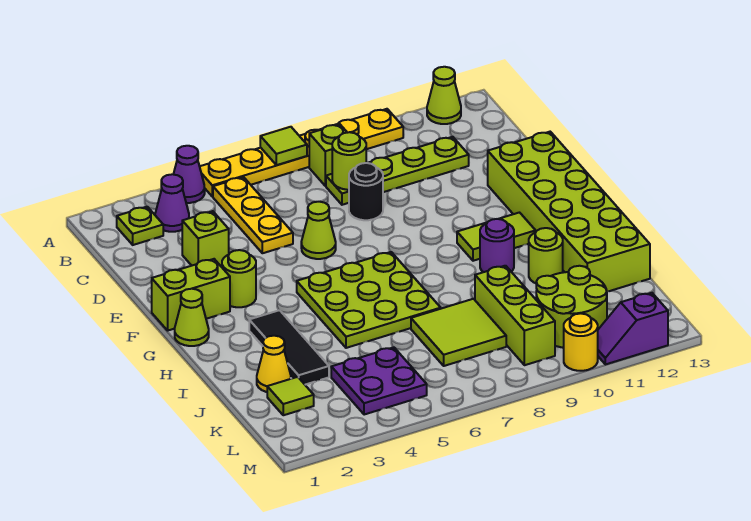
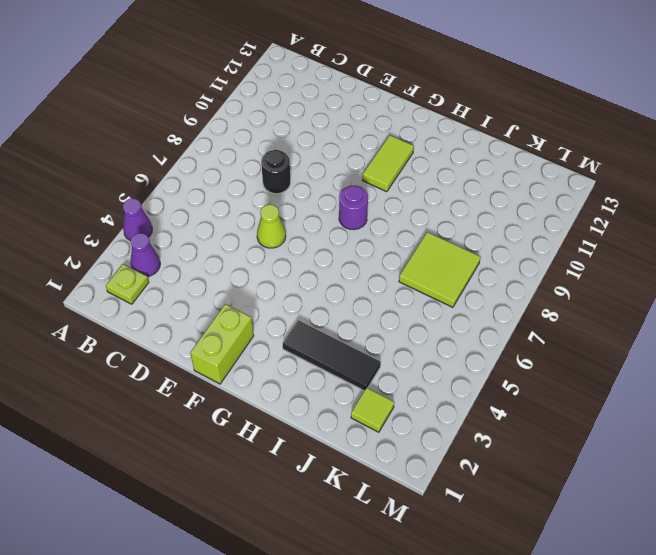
purple round brick G8 level 1 -> purple round brick H10 level 1
none -> yellow plate A5:A10 level 1
none -> lime cone A12 level 1
none -> yellow plate B5:D5 level 1
none -> lime brick B8 level 1

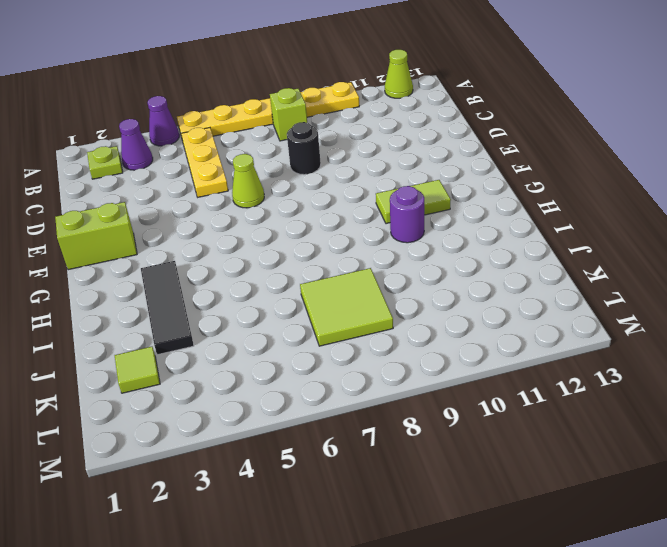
none -> lime plate C8:C11 level 1
none -> lime brick D3 level 1
none -> lime brick E12:J13 level 1
none -> lime round brick F3 level 1

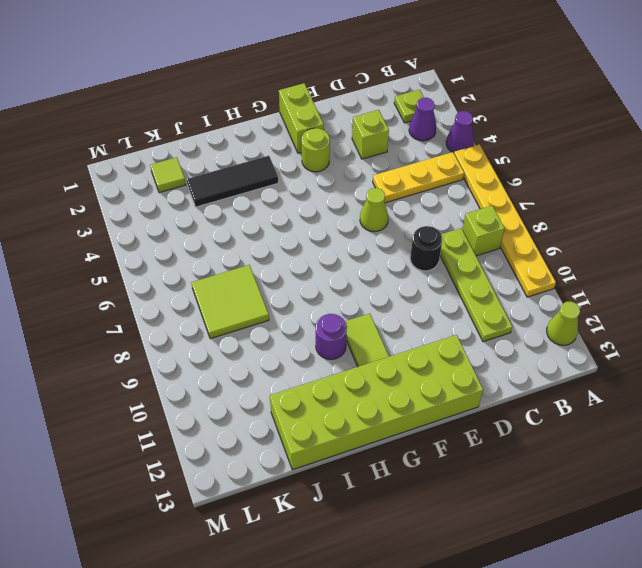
none -> lime cone G1 level 1
none -> lime plate G5:I7 level 1
none -> lime round brick I11 level 1
none -> yellow cone J2 level 1

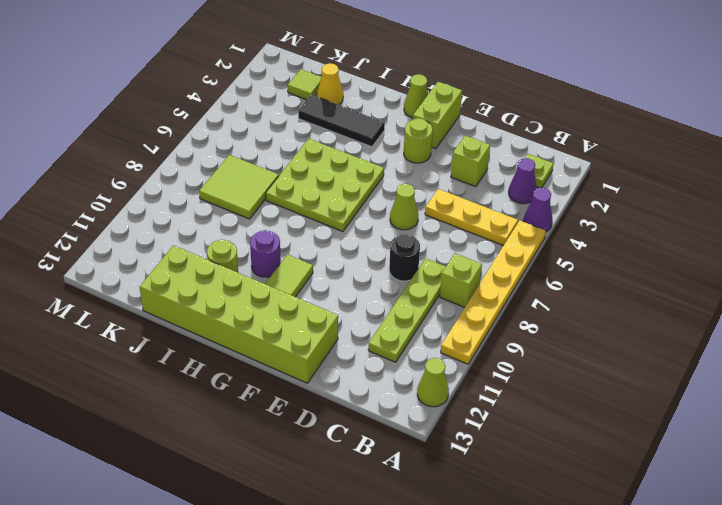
none -> lime brick J9:L9 level 1
none -> purple plate K4:L5 level 1
none -> lime round brick K10:L11 level 1
none -> yellow round brick M10 level 1

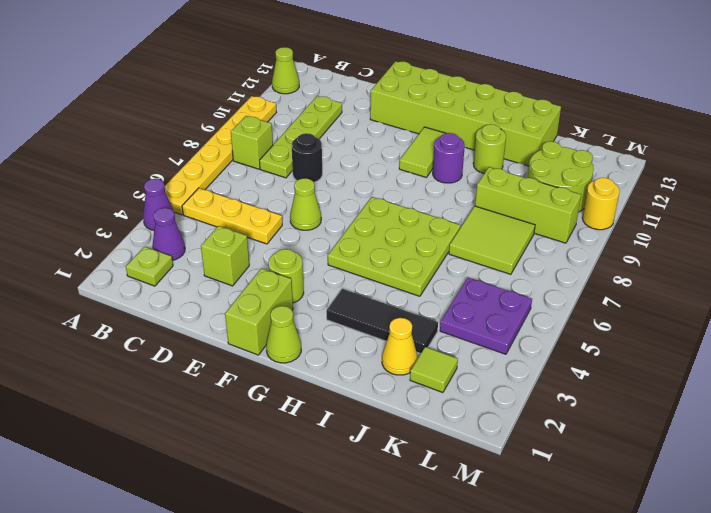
none -> purple slope M11:M12 level 1 top 12
none -> lime tile A7 level 2
none -> lime round brick C8 level 2

